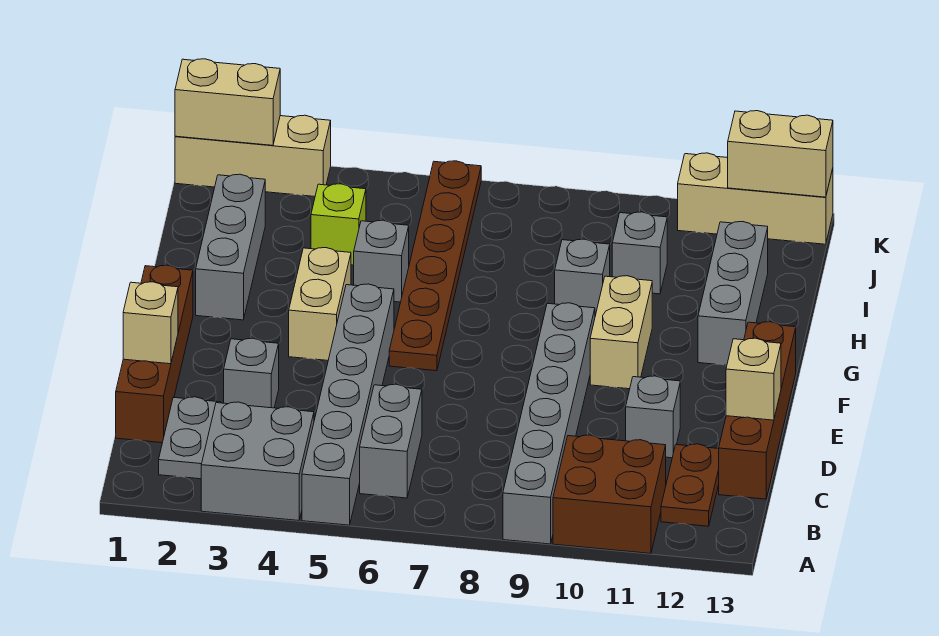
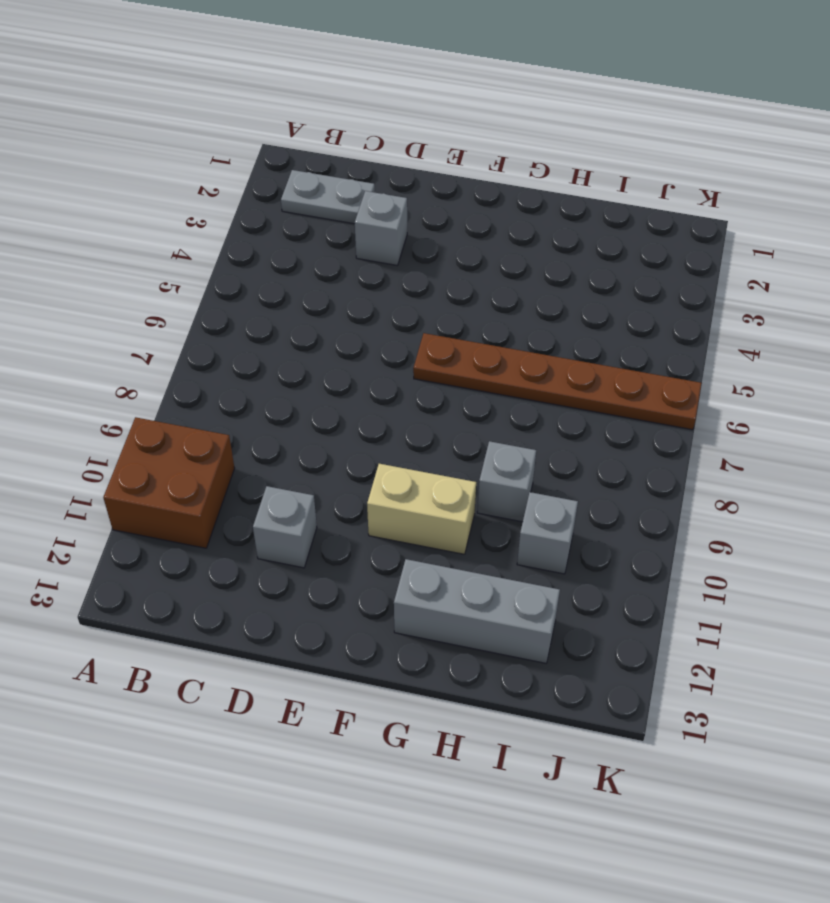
none -> grey brick A3:B4 level 1
none -> grey brick A5:F5 level 1
none -> grey brick A9:F9 level 1

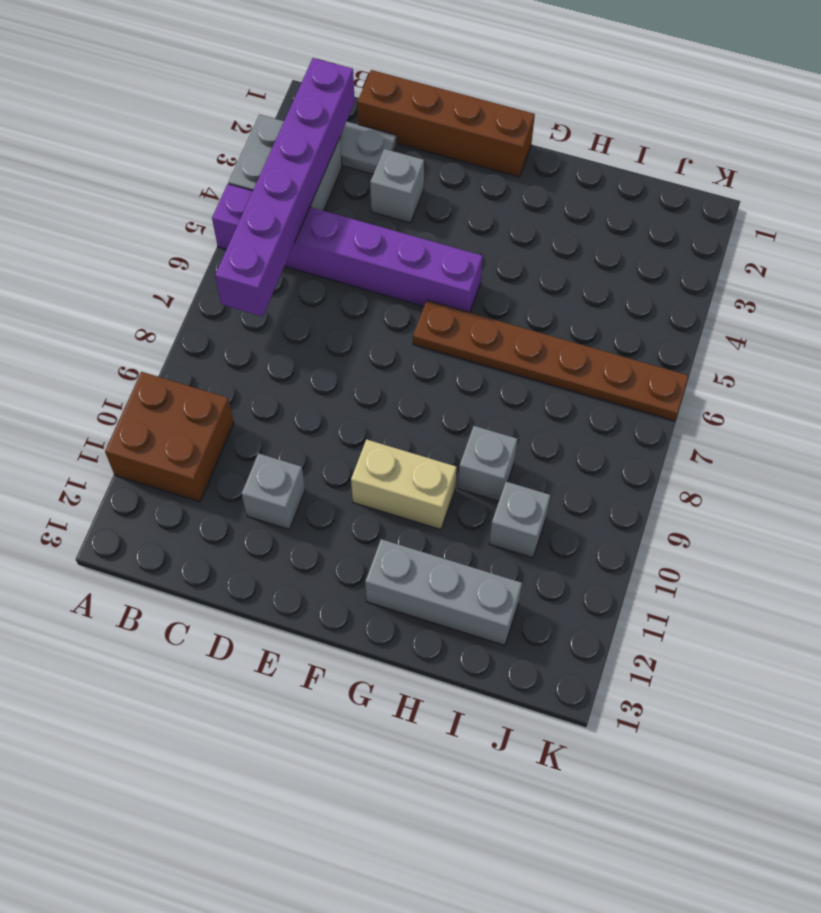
purple brick A5:F5 level 1 -> grey brick A5:F5 level 1
purple brick B2:B7 level 2 -> none
none -> grey brick A9:F9 level 1
none -> grey brick B6:C6 level 1
none -> brown plate B12:C12 level 1

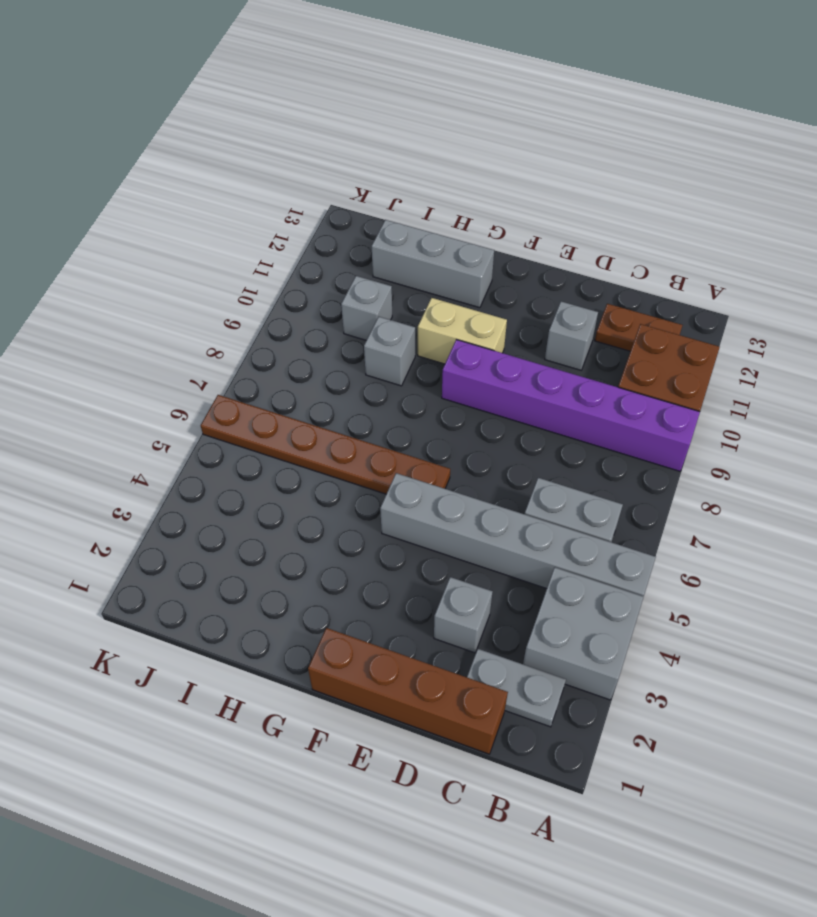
purple brick A9:F9 level 1 -> grey brick A9:F9 level 1
none -> brown brick C13:F13 level 1
none -> tan brick F4:G4 level 1
none -> grey brick G2:I2 level 1

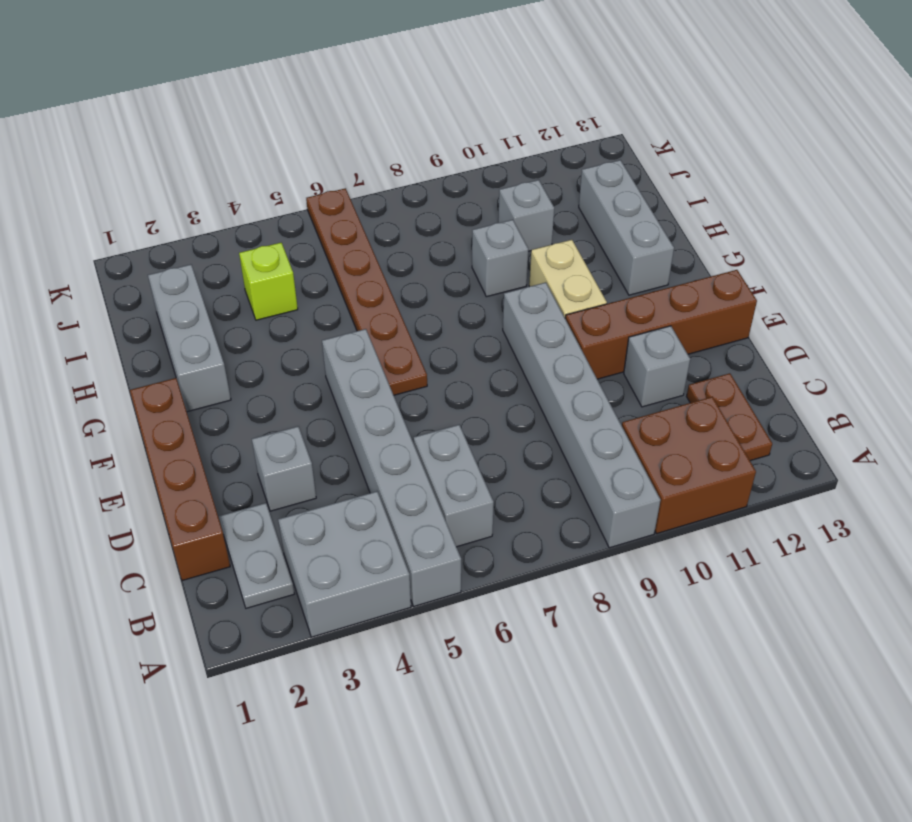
brown brick E10:E13 level 1 -> brown brick C13:F13 level 1
none -> tan brick F4:G4 level 1
none -> grey brick H5 level 1
none -> tan brick K1:K3 level 1

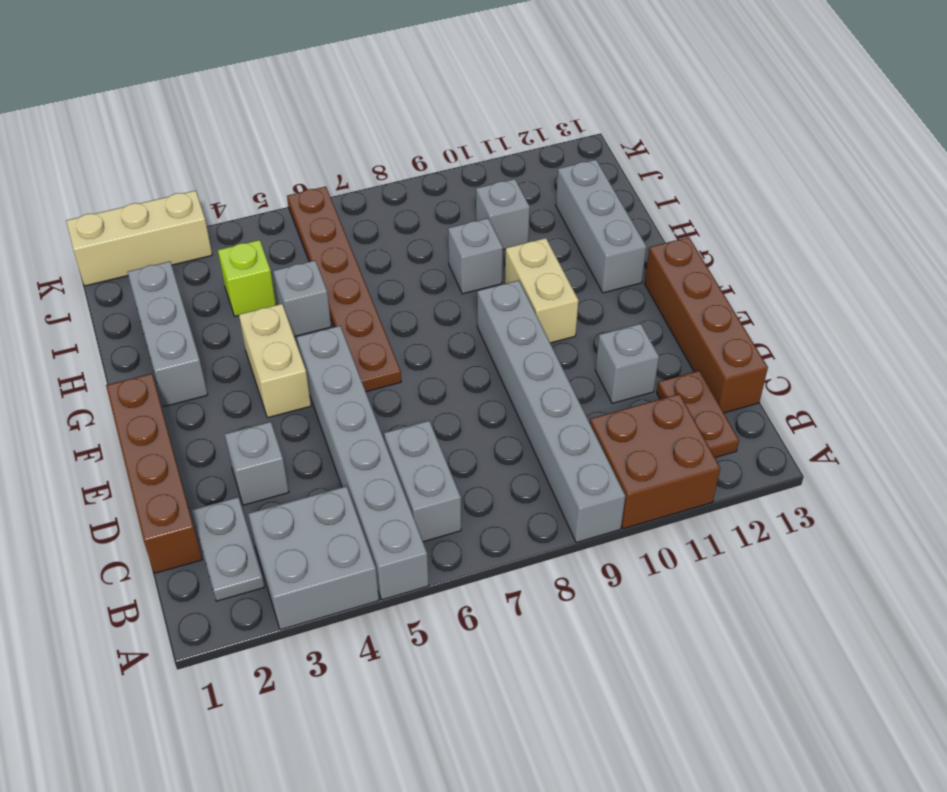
none -> tan brick K11:K13 level 1
none -> tan brick D1 level 2
none -> tan brick D13 level 2

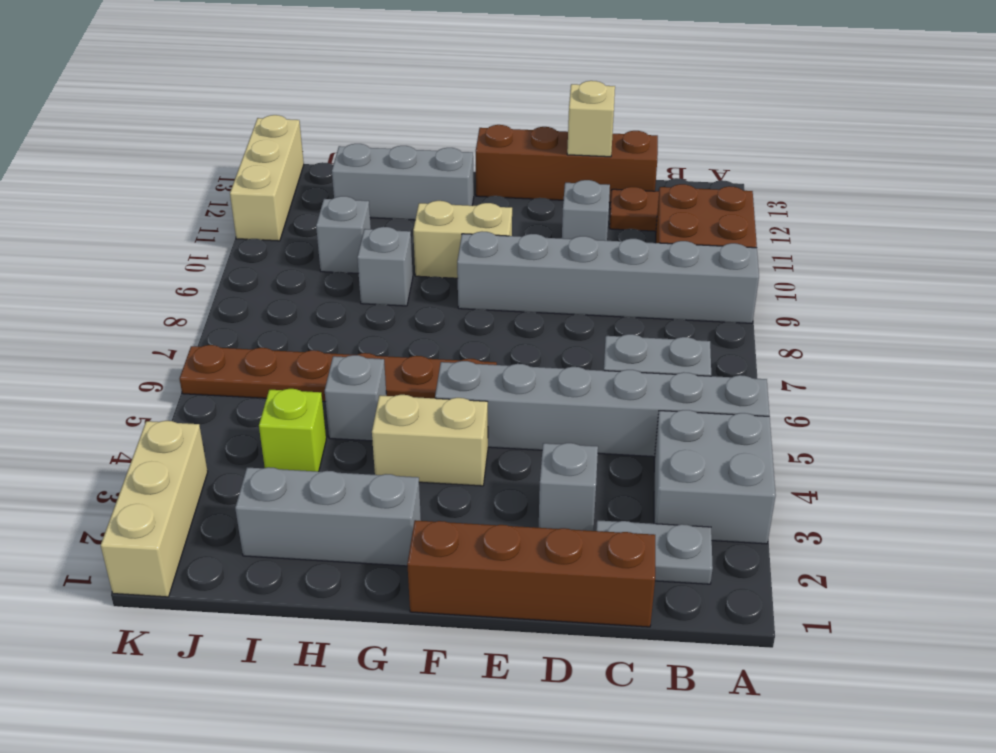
none -> tan brick D1 level 2
none -> tan brick K1:K2 level 2
none -> tan brick K12:K13 level 2

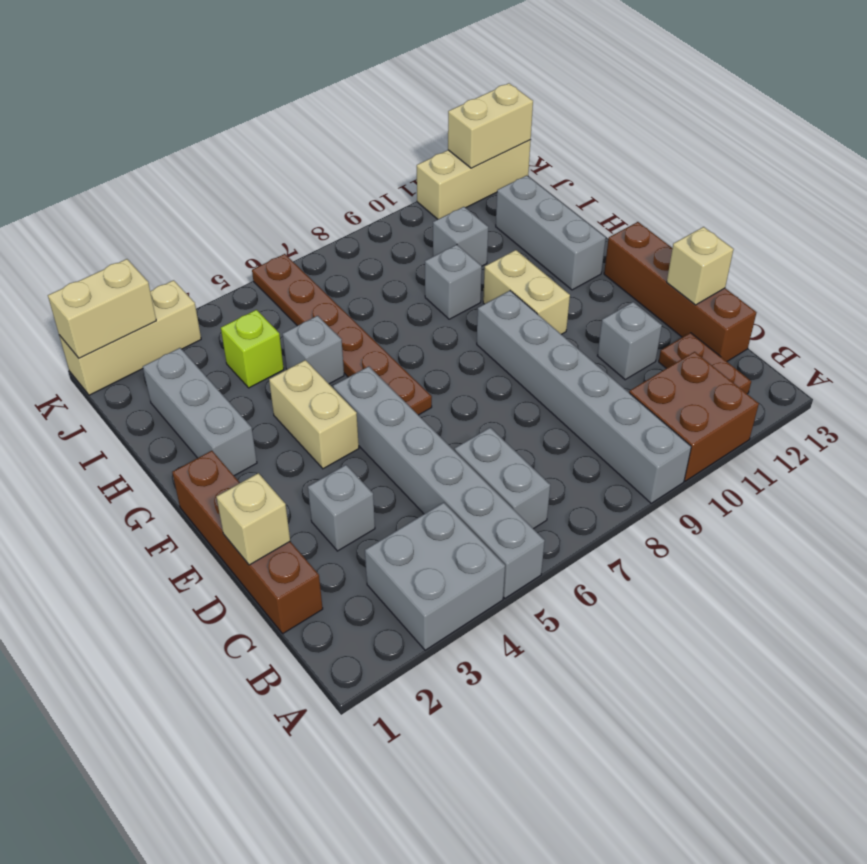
none -> grey plate B2:C2 level 1

